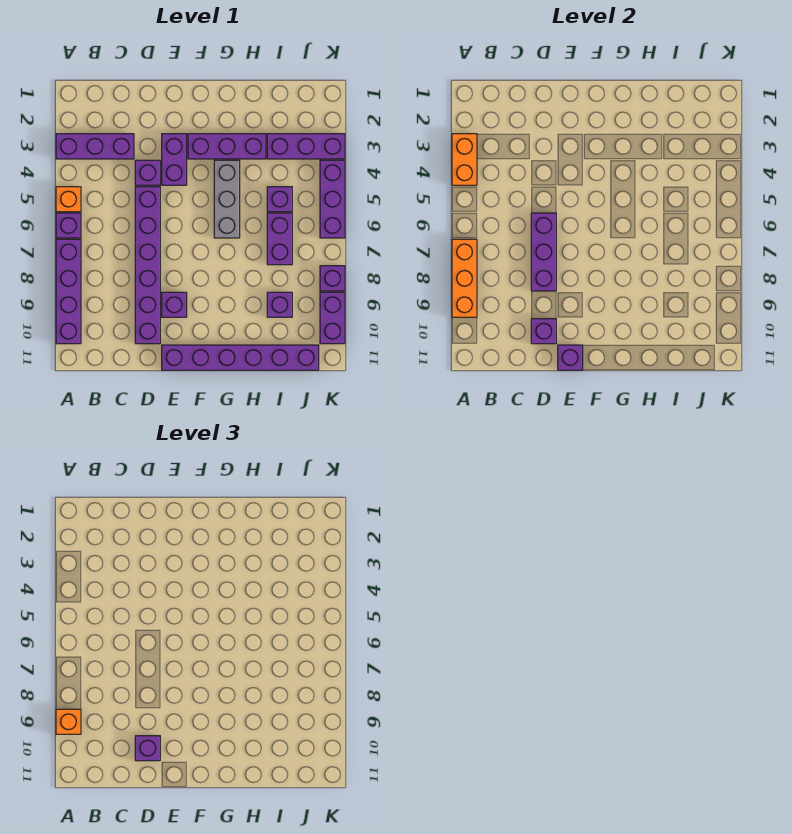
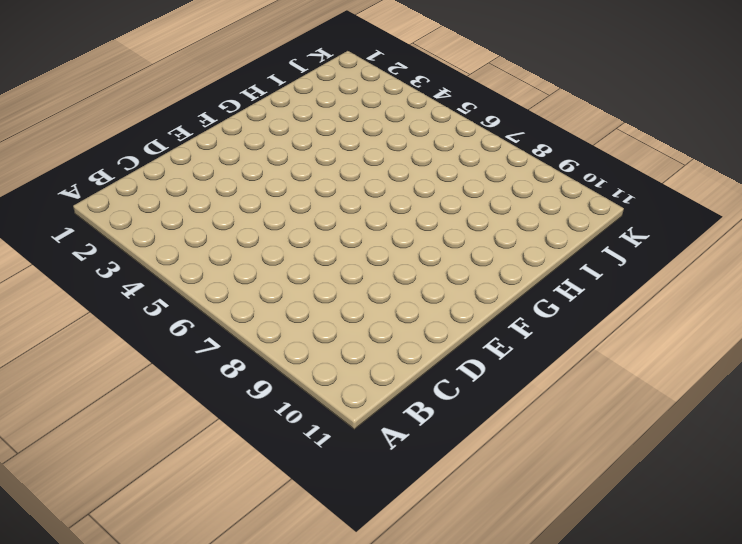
none -> purple brick A3:C3 level 1
none -> orange brick A5 level 1
none -> purple brick A6 level 1

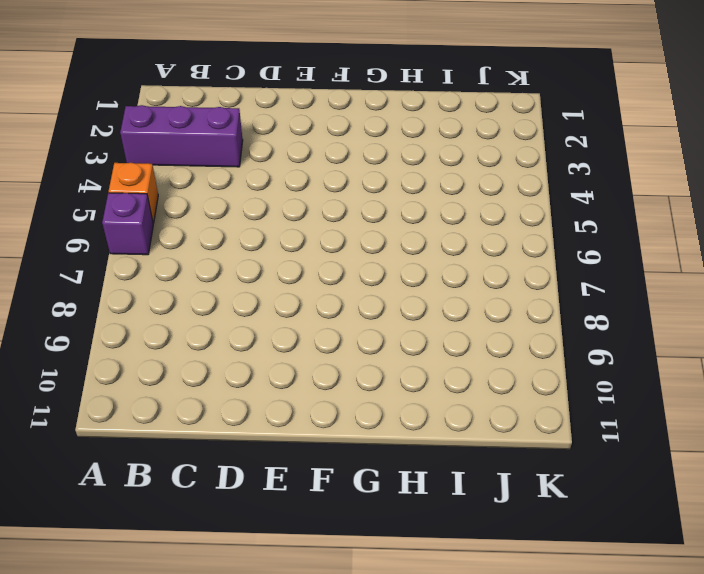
none -> purple brick A7:A10 level 1
none -> purple brick D4 level 1
none -> purple brick D5:D10 level 1

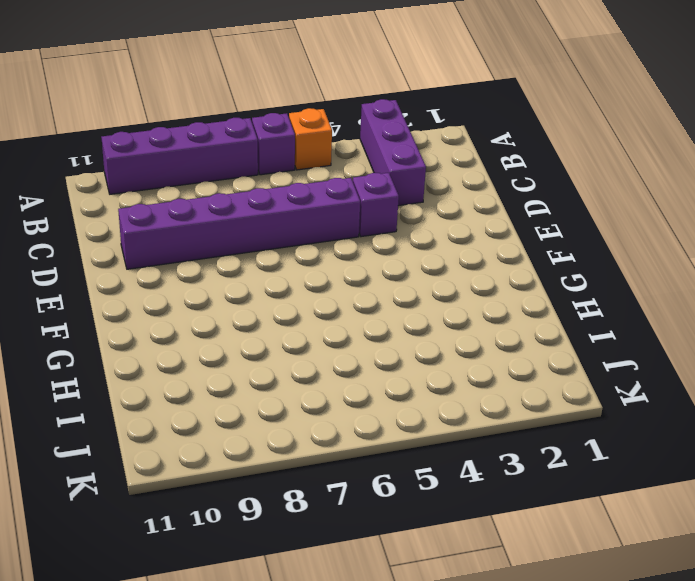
none -> purple brick E3:E4 level 1
none -> purple brick E9 level 1
none -> purple brick E11:J11 level 1

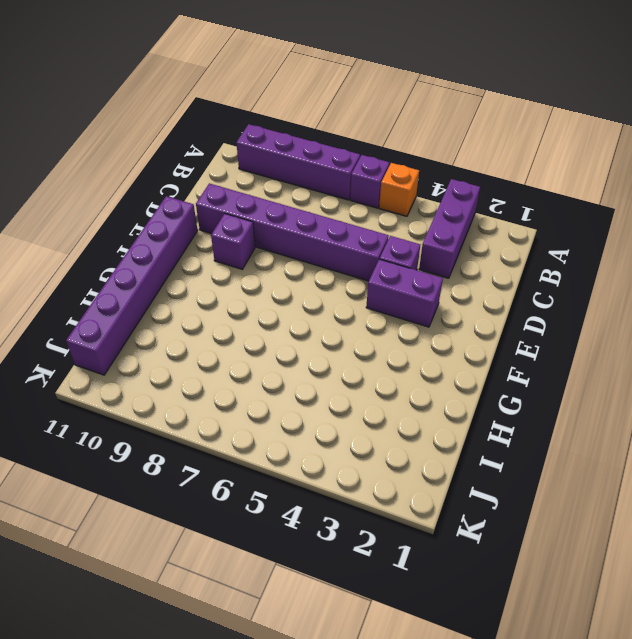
none -> purple brick F3:H3 level 1
none -> grey brick G4:G6 level 1
none -> purple brick I3:K3 level 1

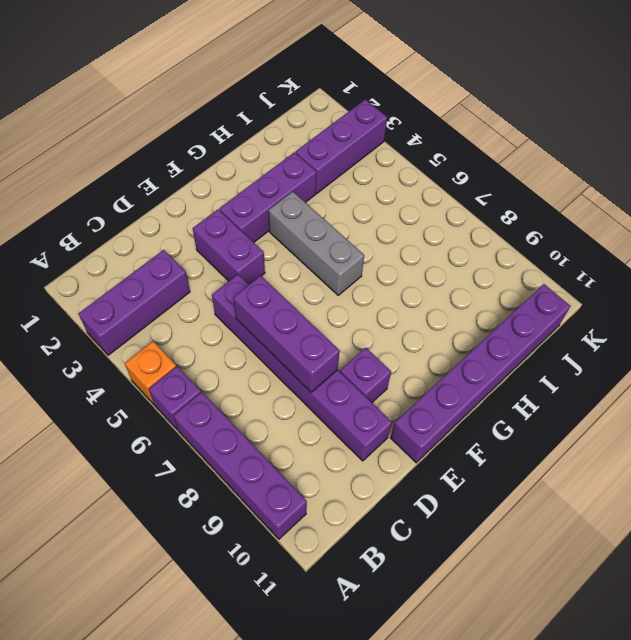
none -> purple brick D4 level 1
none -> purple brick I5 level 1
none -> purple brick I6:I7 level 1

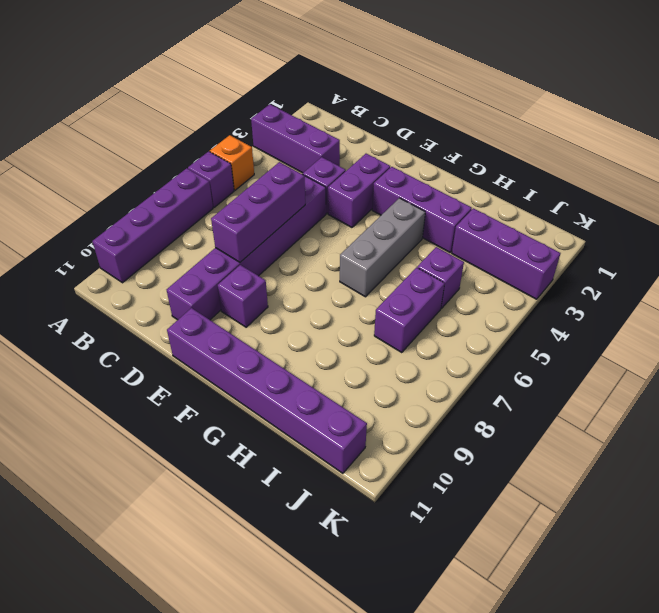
none -> purple brick I9 level 1
none -> purple brick K4:K6 level 1
none -> purple brick K8 level 1

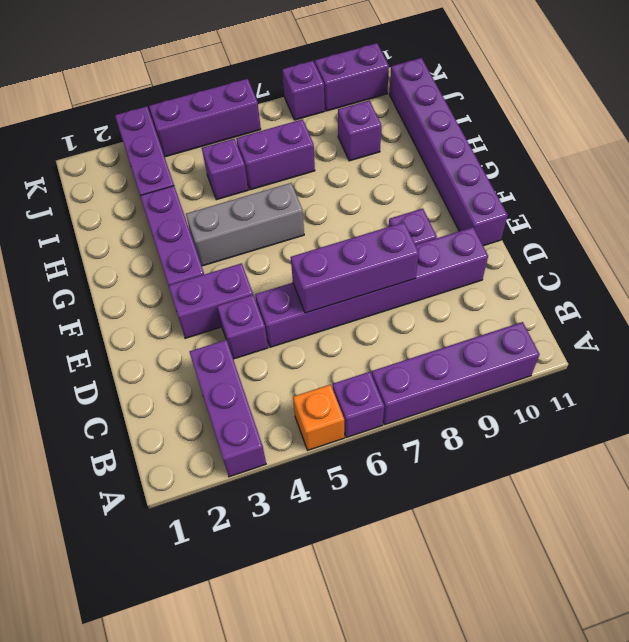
none -> orange brick A3:A4 level 2
none -> orange brick A7:A9 level 2
none -> purple brick D10 level 2

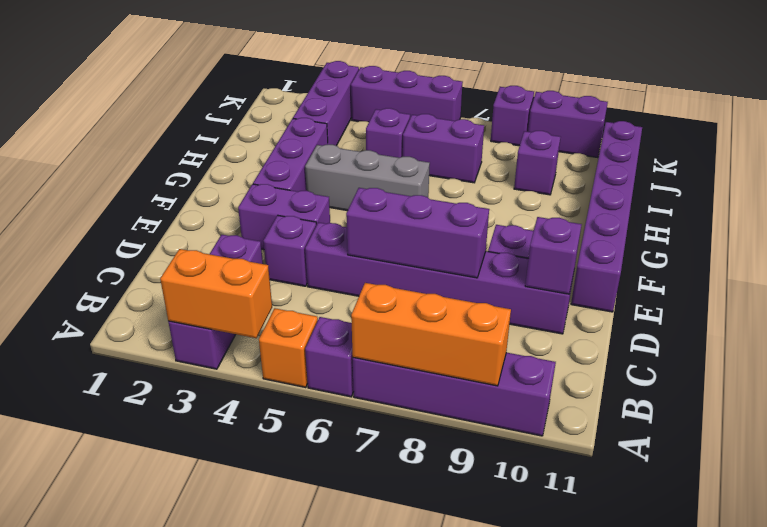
none -> purple brick E11 level 2
none -> orange brick A9 level 3
none -> purple brick D10 level 3

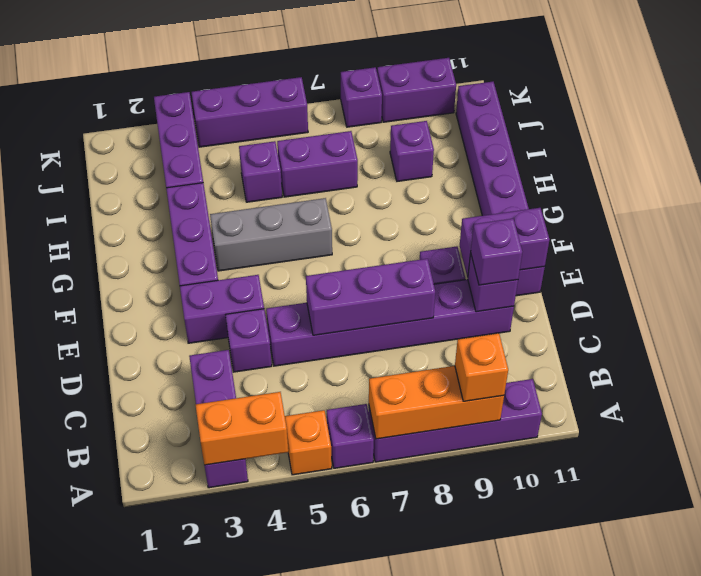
purple brick E10:E11 level 2 -> purple brick E11 level 2

